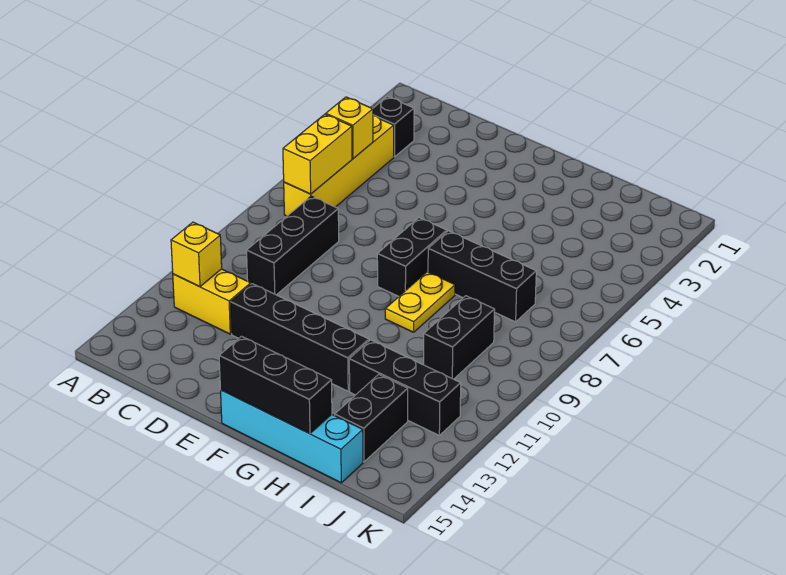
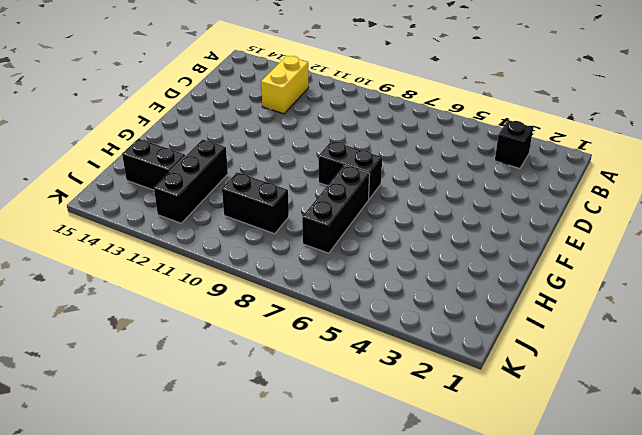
none -> yellow brick B4:B7 level 1
none -> black brick C8:C10 level 1
none -> black brick D12:G12 level 1

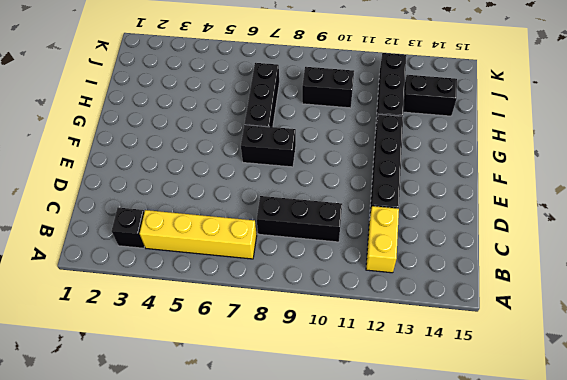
none -> cyan brick F15:I15 level 1
none -> yellow plate G8:G9 level 1
none -> yellow brick B5 level 2

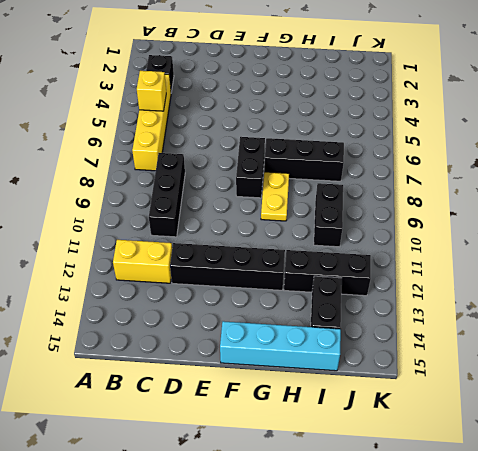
none -> yellow brick B6:B7 level 2
none -> yellow brick B12 level 2
none -> black brick F15:H15 level 2

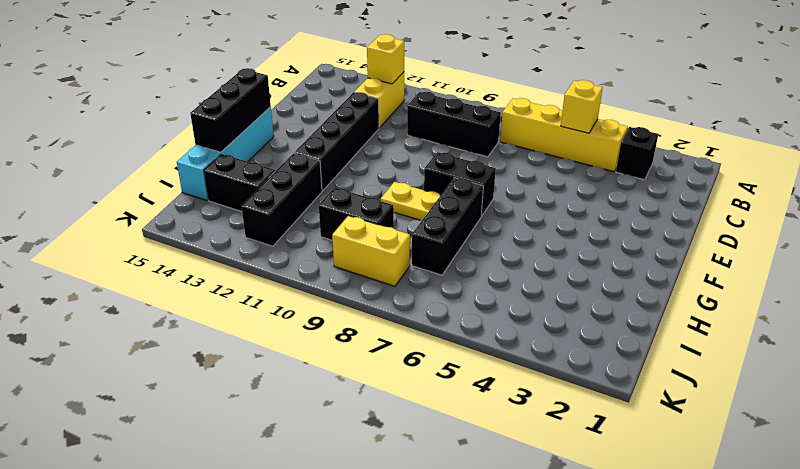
yellow brick J8:J9 level 1 -> yellow brick B6:B7 level 2

